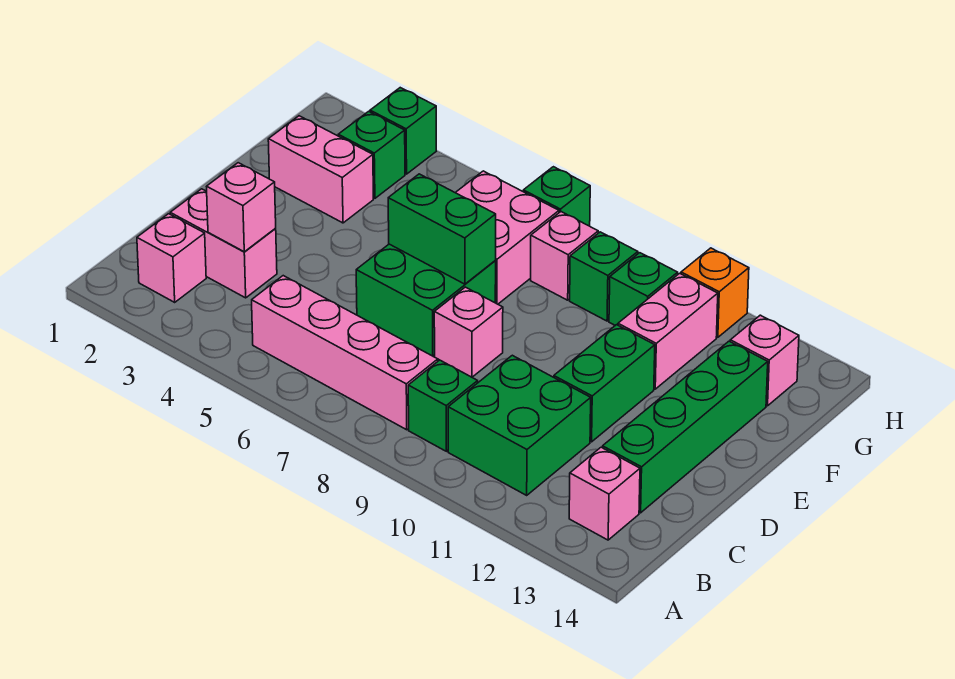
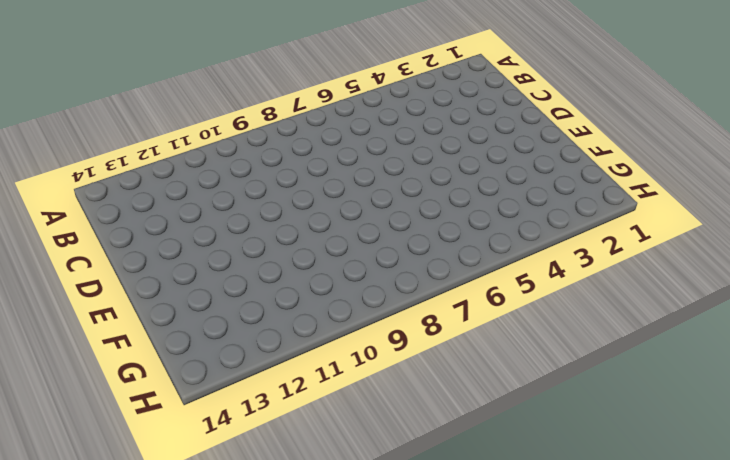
none -> pink brick B2 level 1
none -> pink brick B5:B8 level 1
none -> green brick B9 level 1

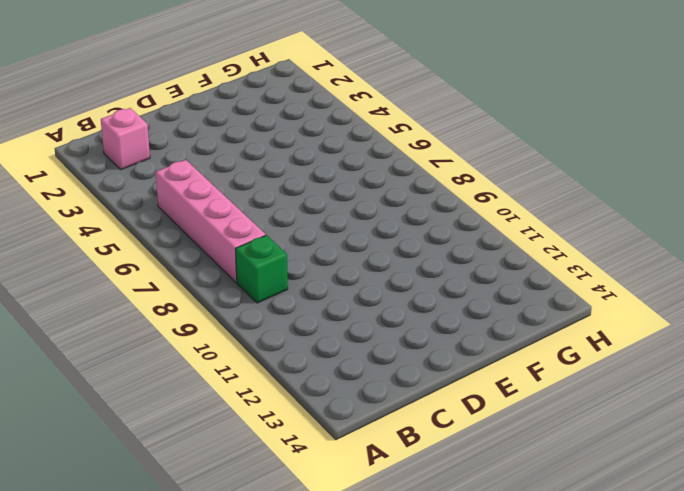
none -> green brick B10:C11 level 1
none -> pink brick B13 level 1
none -> pink brick C2:C3 level 1

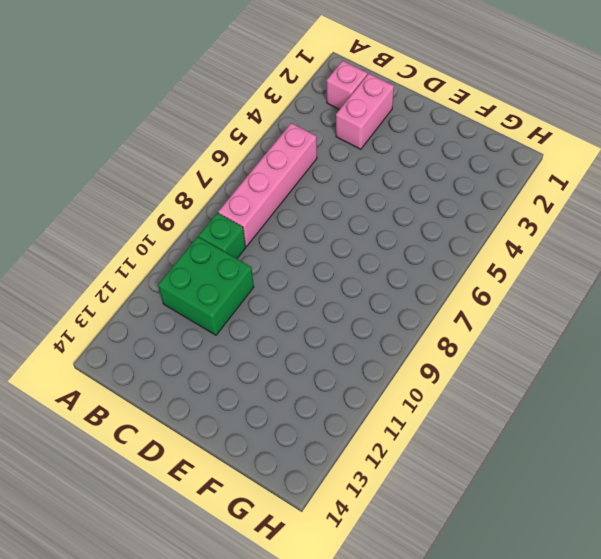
none -> pink brick B13 level 1
none -> green brick C13:F13 level 1
none -> green brick D6:E7 level 1

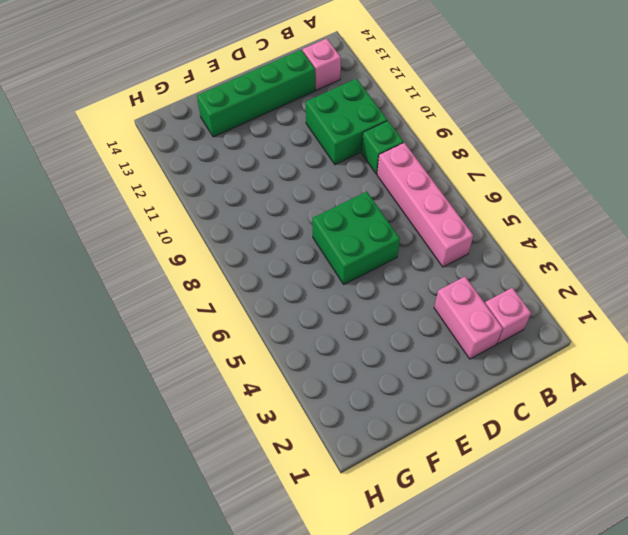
none -> pink brick D8 level 1
none -> green brick D11:E11 level 1
none -> pink brick F2:F3 level 1

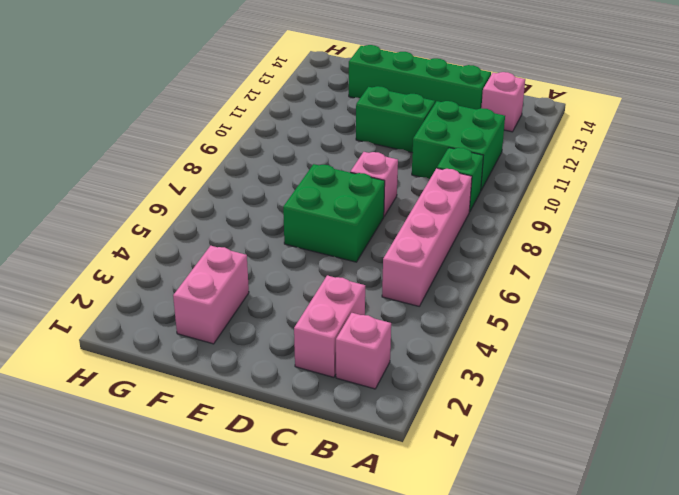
none -> pink brick F6:G7 level 1
none -> pink brick F11:G11 level 1
none -> green brick G3 level 1

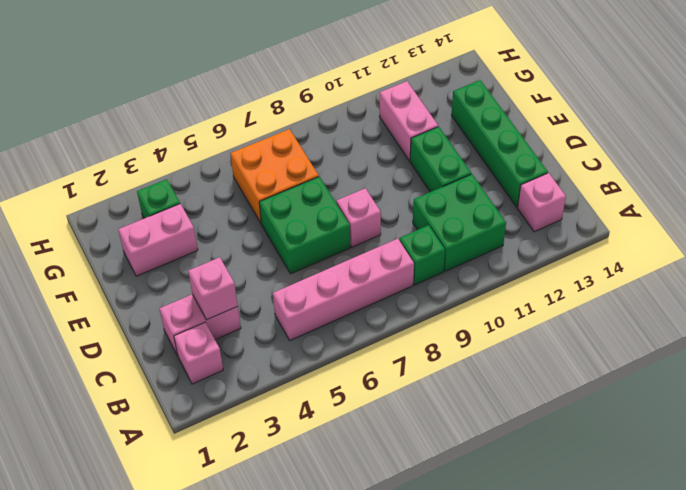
orange brick F6:G7 level 1 -> pink brick F6:G7 level 1
none -> pink brick G8 level 1
none -> green brick G9 level 1
none -> green brick G10 level 1

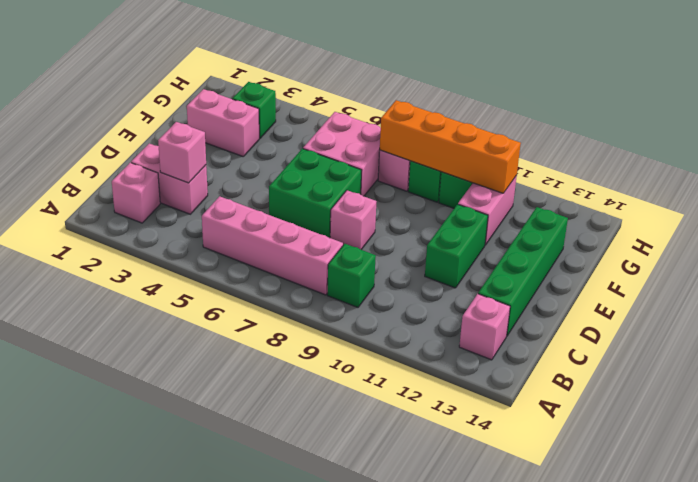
orange brick G8:G11 level 2 -> none
none -> green brick B10:C11 level 1
none -> pink brick G13 level 1
none -> green brick H3 level 1

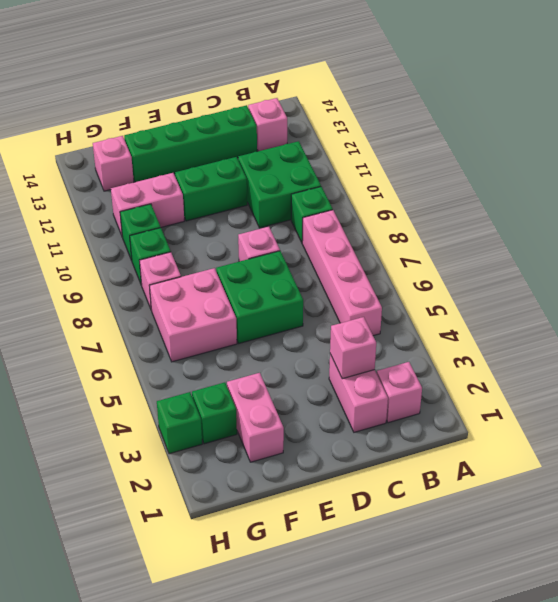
none -> green brick H7 level 1
none -> orange brick H11 level 1
none -> green brick E6:E7 level 2

